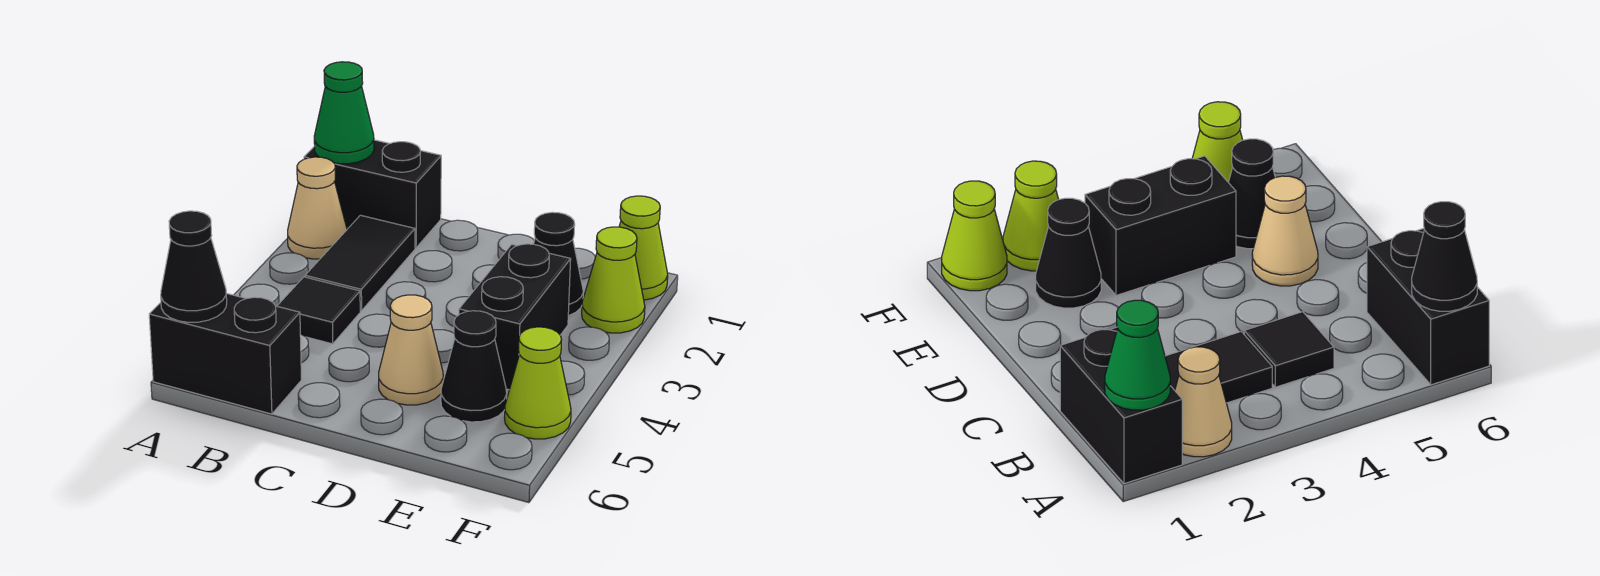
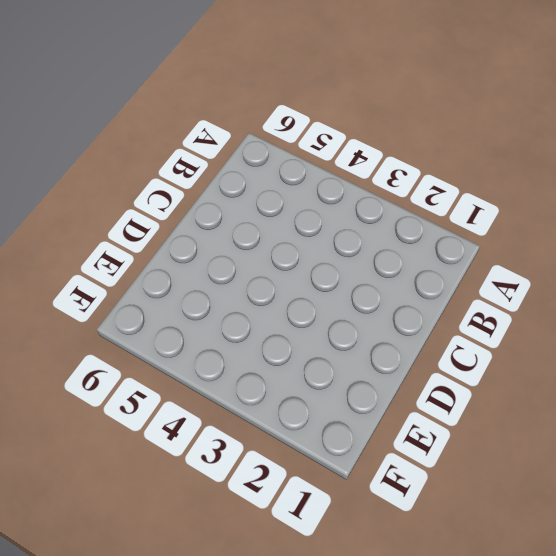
none -> black brick A1:B1 level 1
none -> tan cone A2 level 1
none -> black brick A6:B6 level 1

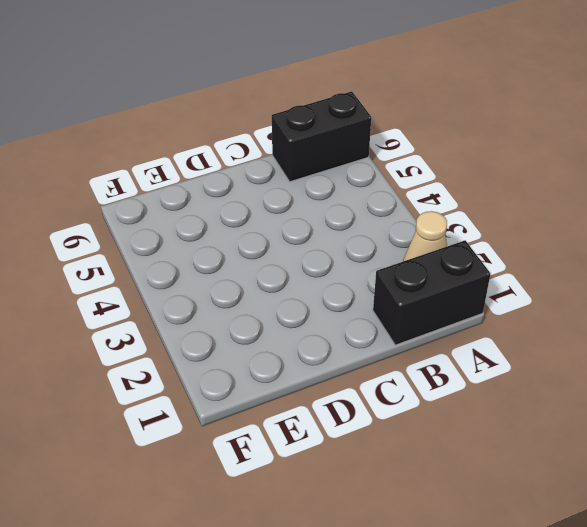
none -> black tile B2:B3 level 1
none -> black tile B4 level 1
none -> tan cone D5 level 1

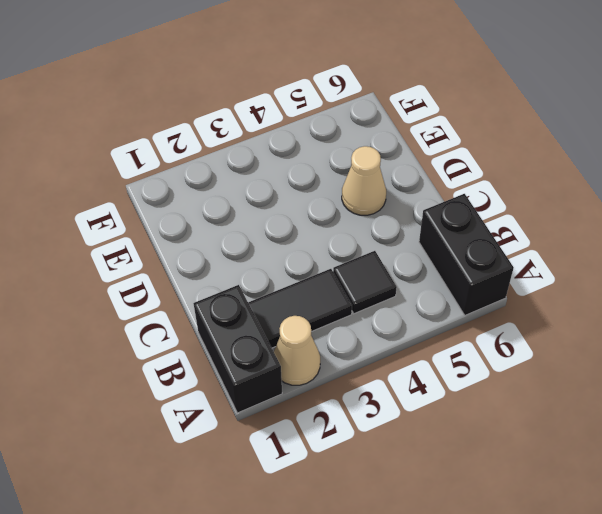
none -> black cone E2 level 1
none -> black brick E3:E4 level 1
none -> black cone E5 level 1

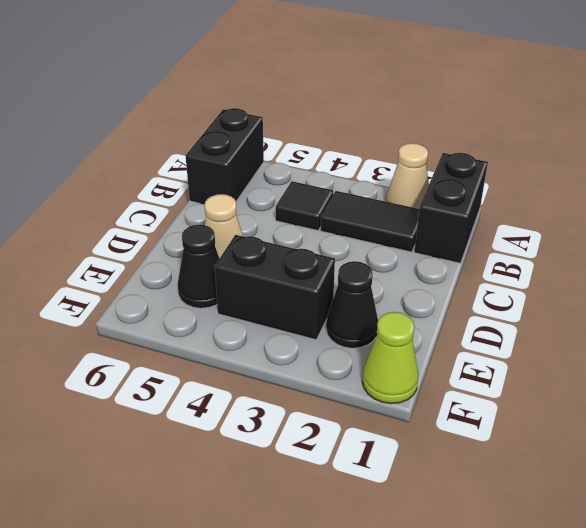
none -> lime cone F2 level 1
none -> lime cone F5 level 1
none -> green cone A1 level 2

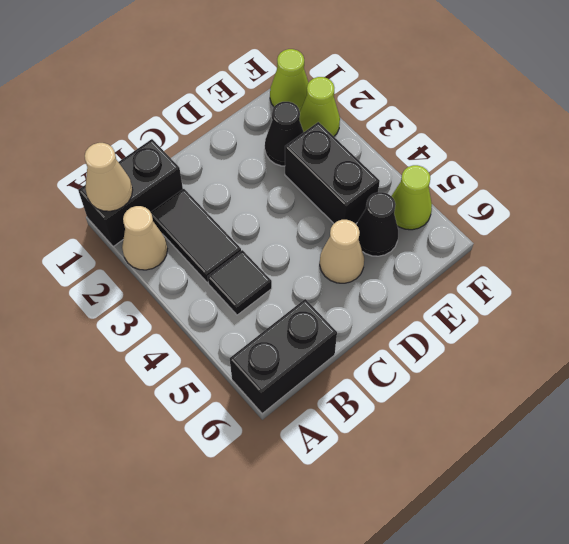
tan cone A1 level 2 -> green cone A1 level 2
none -> black cone A6 level 2

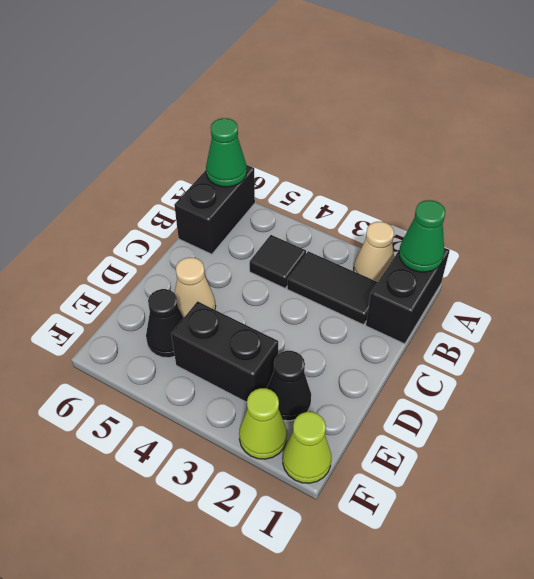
green cone A6 level 2 -> black cone A6 level 2
none -> lime cone F5 level 1

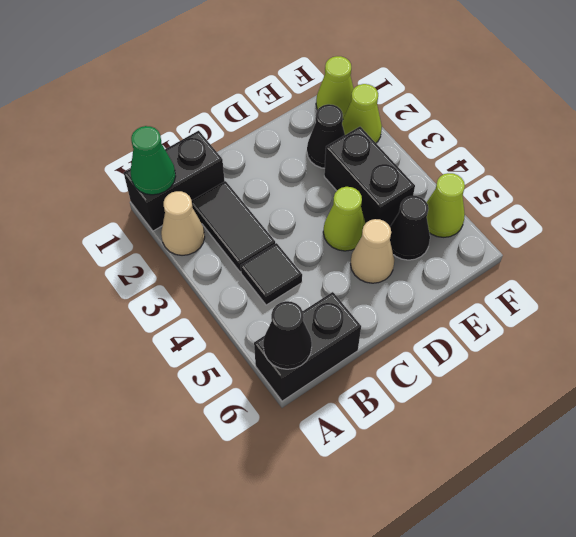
lime cone D4 level 1 -> none

